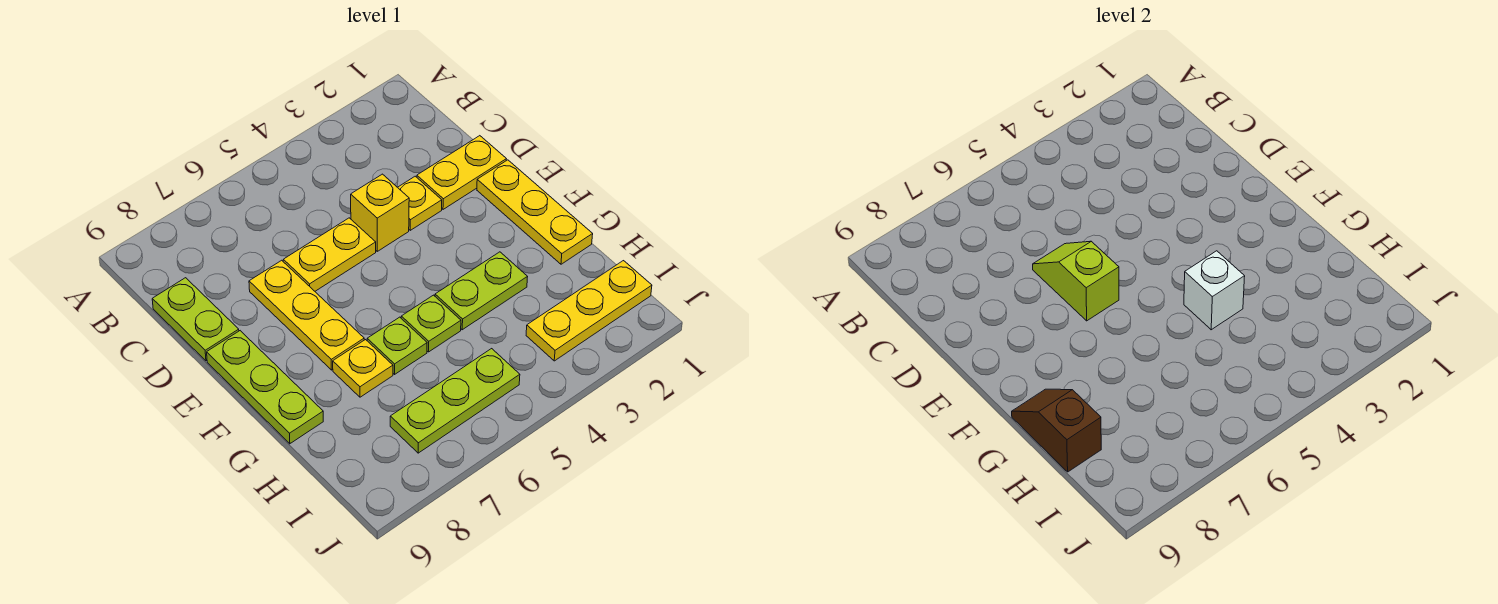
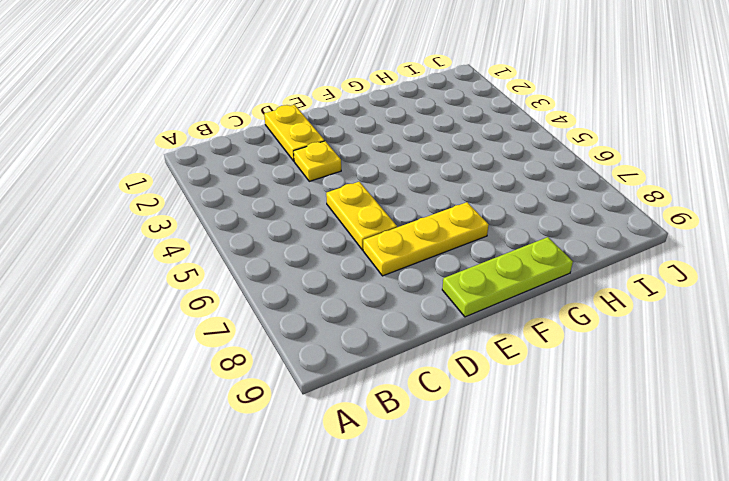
none -> lime plate C9:D9 level 1
none -> yellow brick D4 level 1
none -> yellow plate E1:G1 level 1

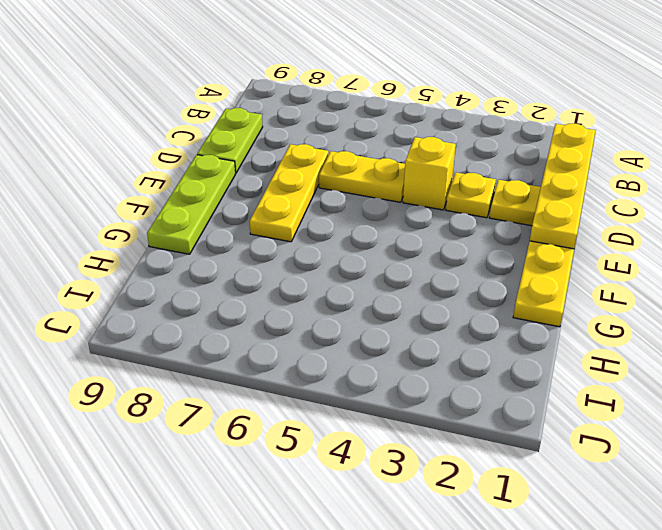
yellow plate B1:E1 level 2 -> none
none -> lime plate G3:G4 level 1
none -> lime plate G5 level 1
none -> lime plate G6 level 1

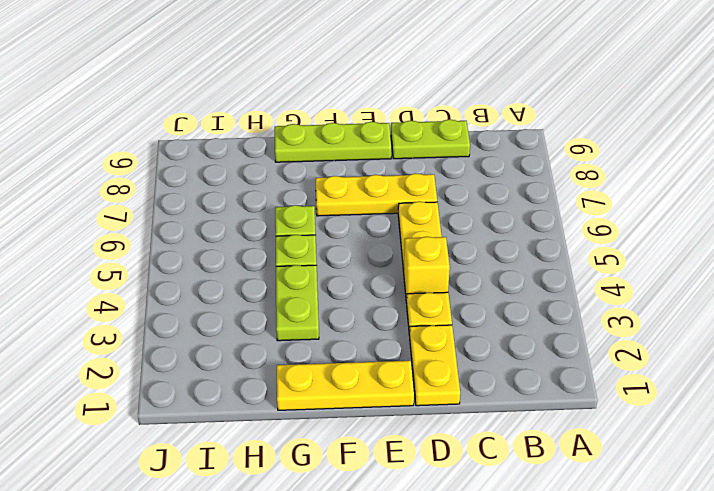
none -> yellow plate G7 level 1
none -> yellow plate I1:I3 level 1
none -> lime plate I5:I7 level 1

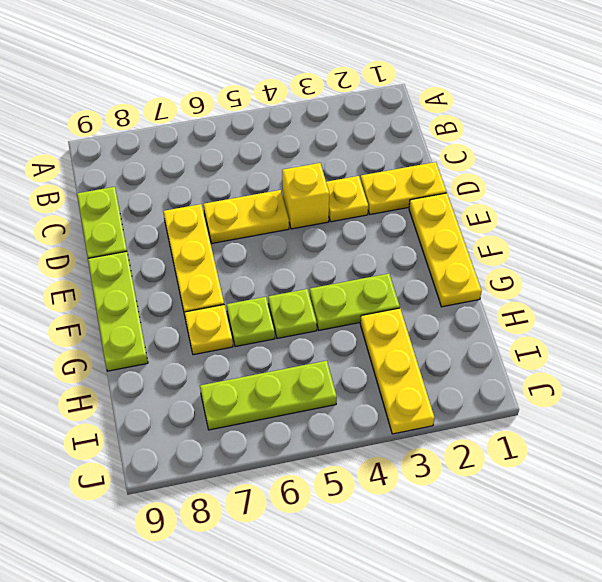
yellow plate H3:J3 level 1 -> yellow plate I1:I3 level 1
none -> lime slope D6:E6 level 2 top E
none -> white brick G4 level 2
none -> brown slope G9:H9 level 2 top H

